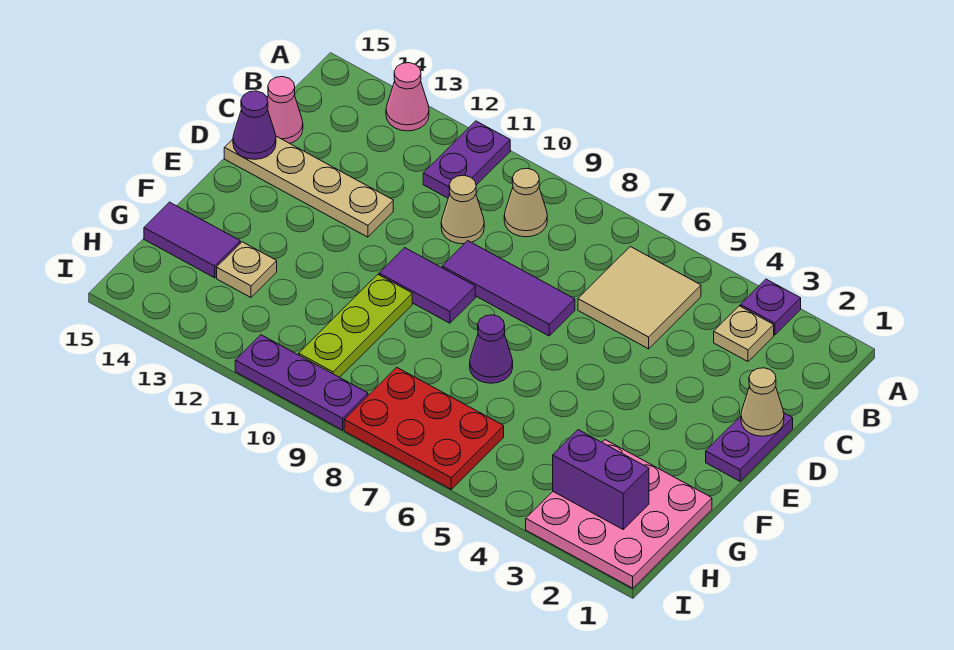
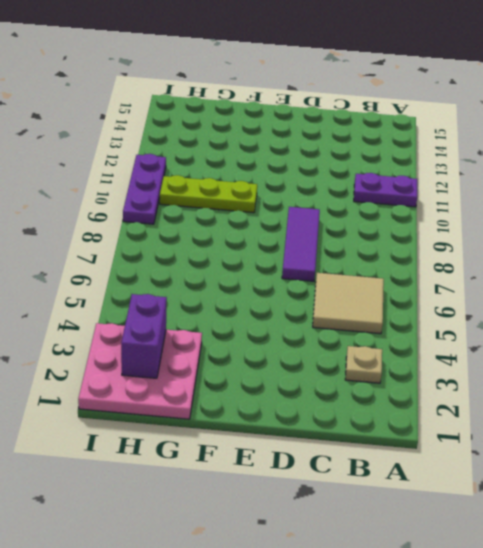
none -> purple plate A3 level 1
none -> pink cone A13 level 1
none -> tan cone B9 level 1

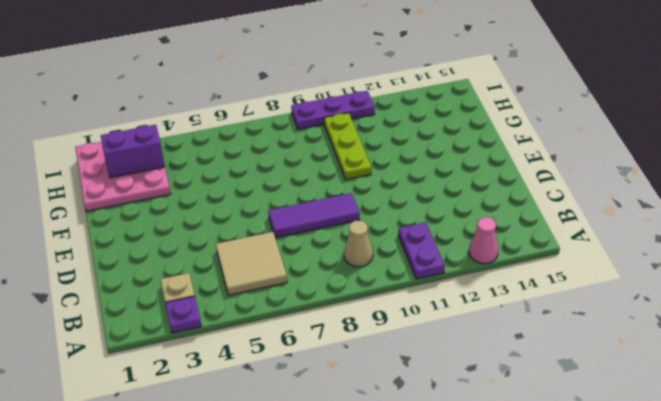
none -> tan cone C10 level 1
none -> pink cone C15 level 1
none -> purple plate D1:E1 level 1

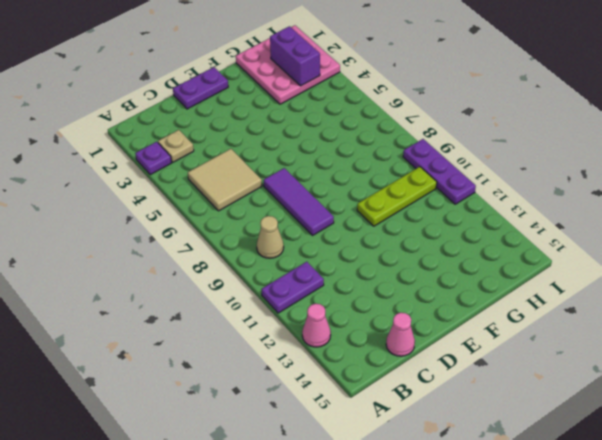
none -> tan cone C10 level 1
none -> tan plate D12:D15 level 1
none -> purple tile E9:E10 level 1

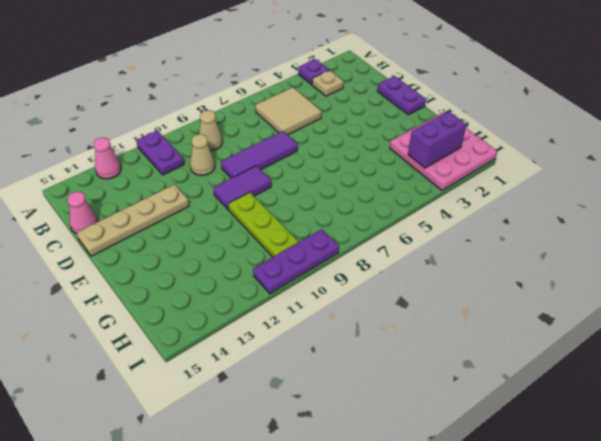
none -> purple cone F7 level 1
none -> tan plate G13 level 1
none -> purple tile G14:G15 level 1

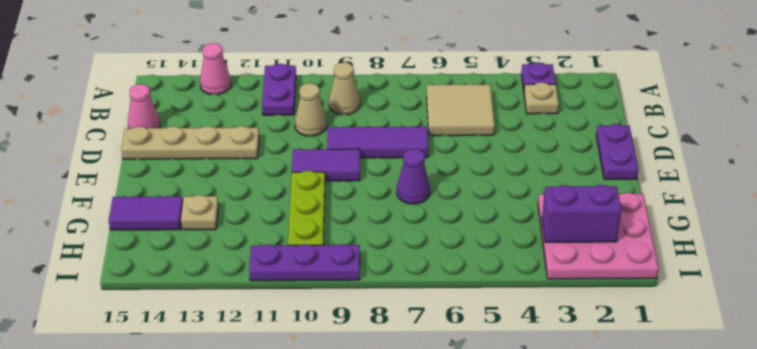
none -> red plate H6:I8 level 1
none -> tan cone D1 level 2
none -> purple cone D15 level 2

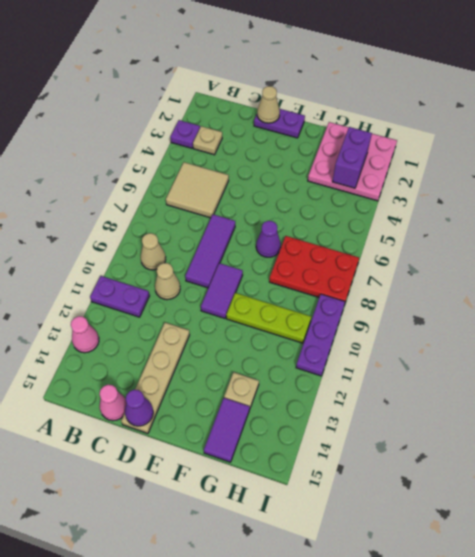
red plate G7:I8 level 1 -> red plate H6:I8 level 1

